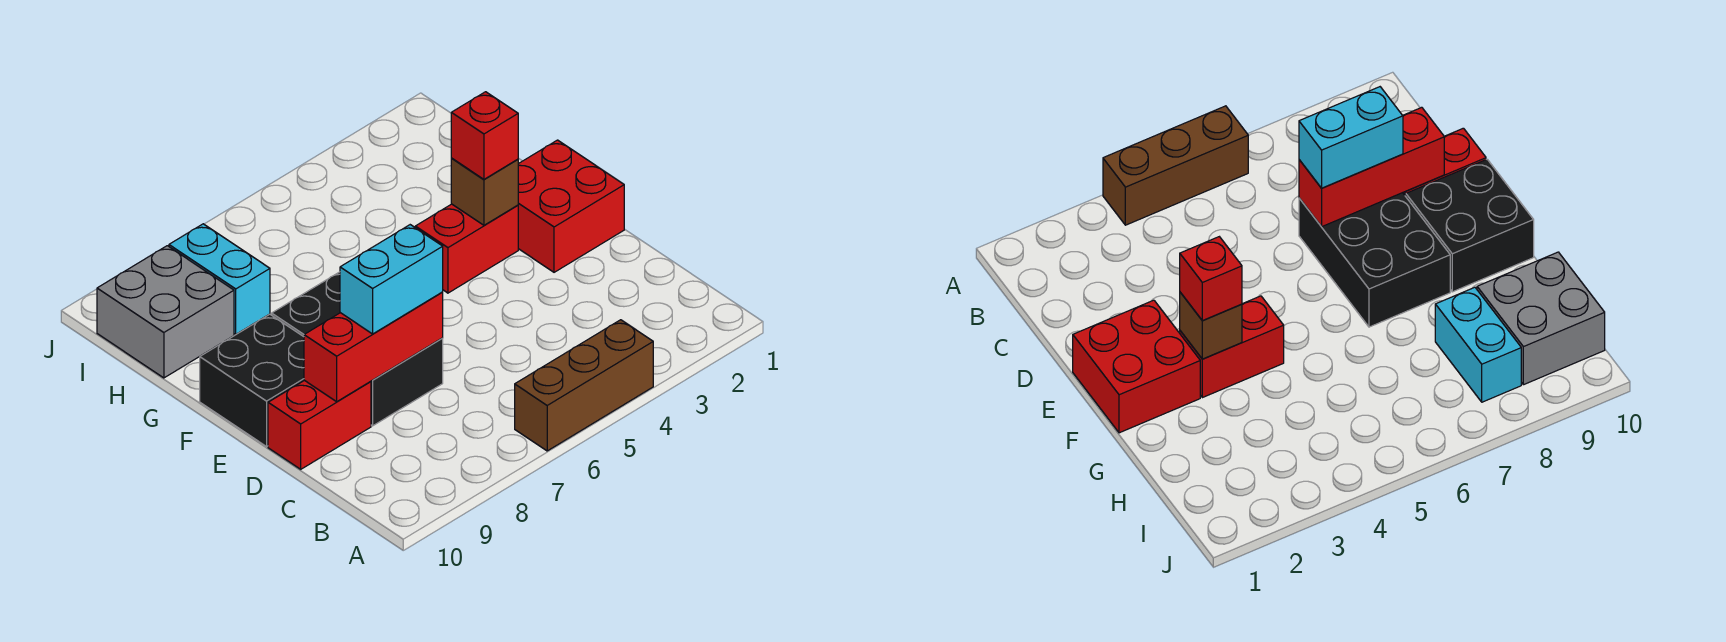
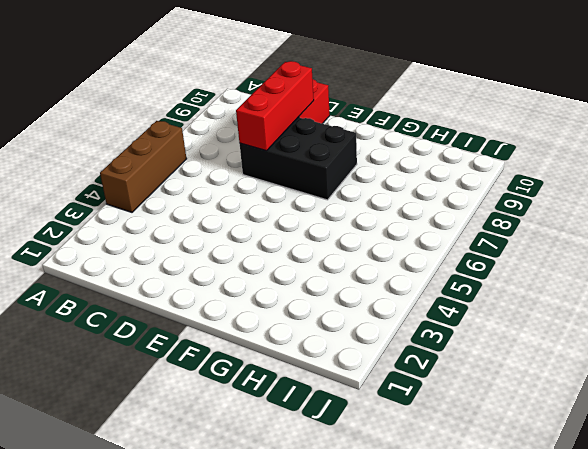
none -> red brick E1:F2 level 1
none -> black brick E9:F10 level 1
none -> red brick F3:F4 level 1

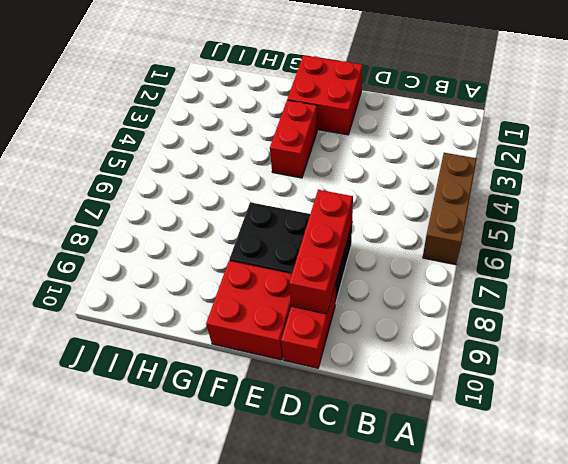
red brick E9:F10 level 1 -> black brick E9:F10 level 1
none -> cyan brick H8:I8 level 1
none -> grey brick H9:I10 level 1
none -> brown brick F3 level 2

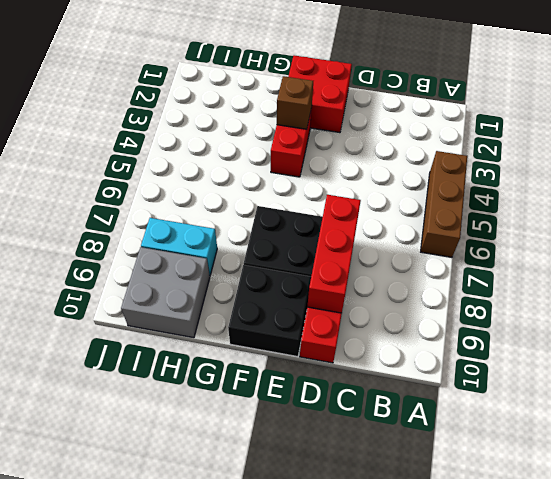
none -> cyan brick D7:D8 level 3
none -> red brick F3 level 3

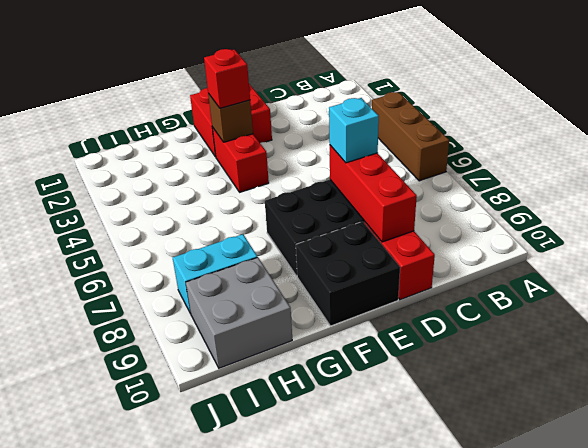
cyan brick D7 level 3 -> cyan brick D7:D8 level 3

